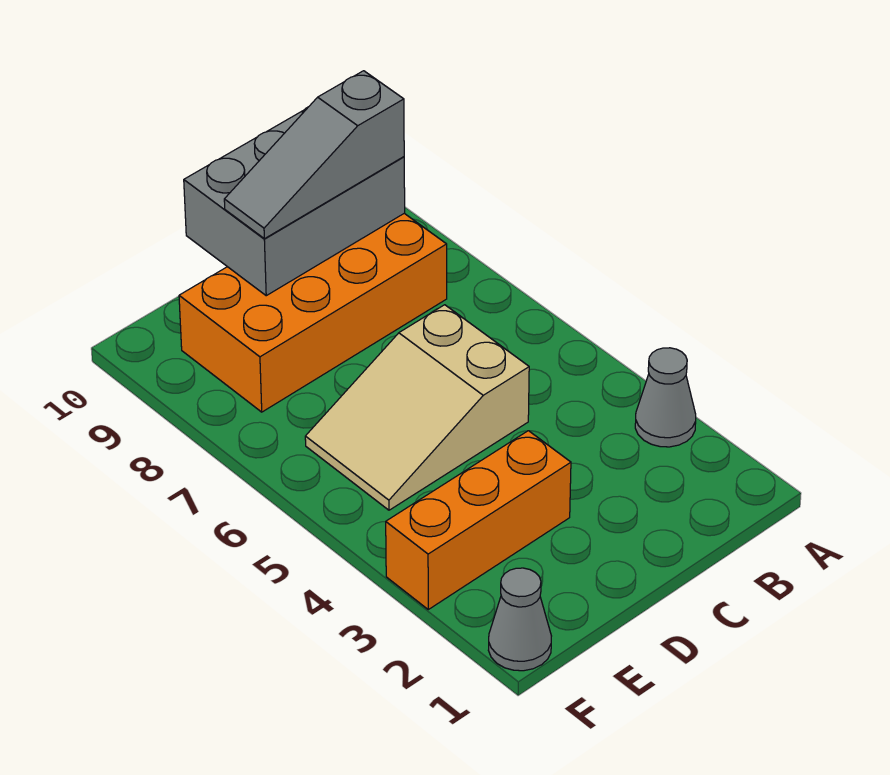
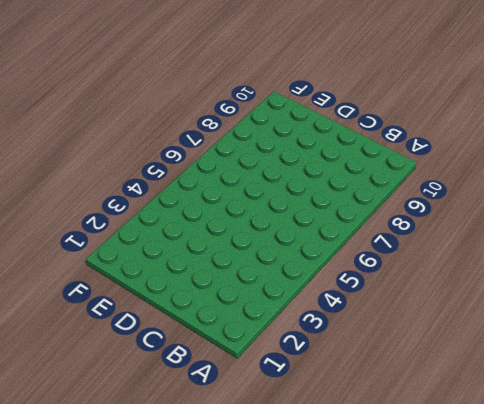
none -> grey cone A3 level 1
none -> orange brick B8:E9 level 1

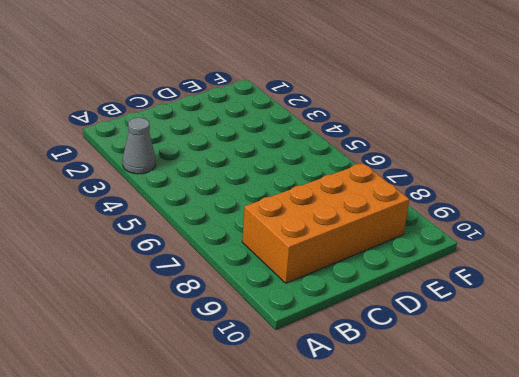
none -> tan slope C5:E6 level 1 top C
none -> orange brick D3:F3 level 1

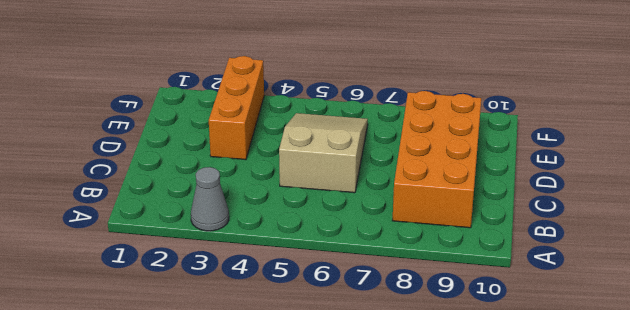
none -> grey cone F1 level 1
none -> grey brick B9:D10 level 2

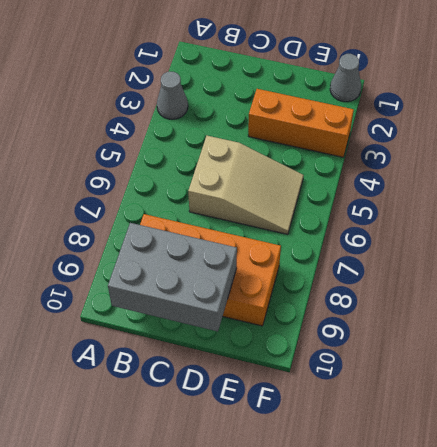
none -> grey slope B9:D9 level 3 top B

